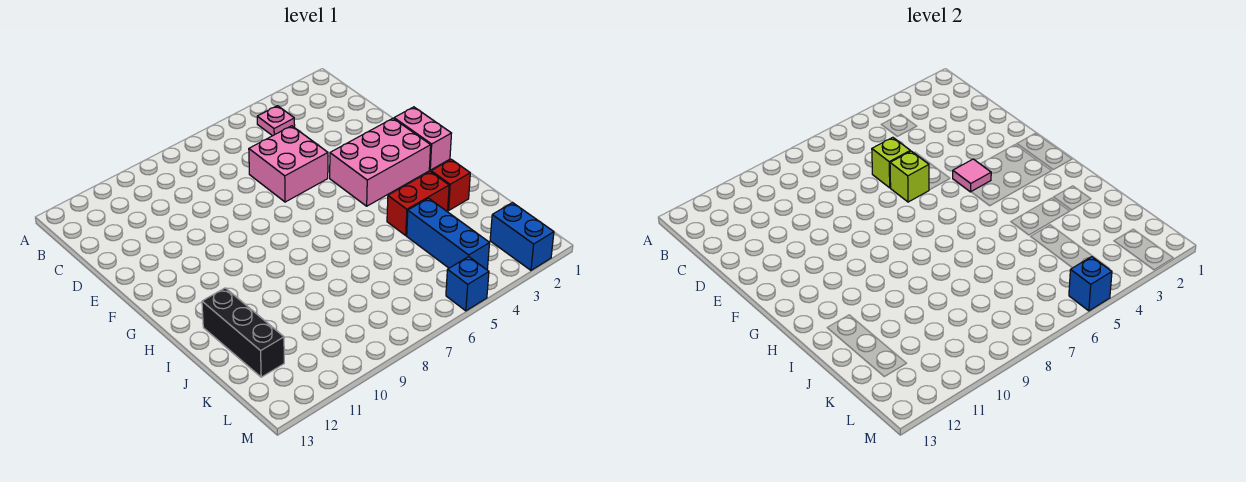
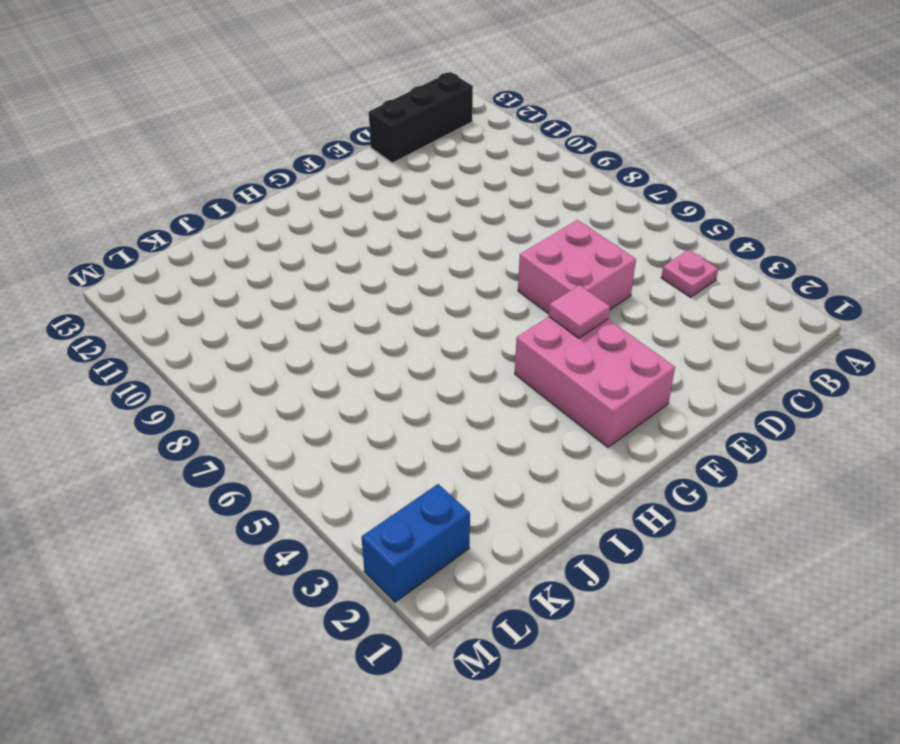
black brick B13:D13 level 1 -> black brick I12:K12 level 1
none -> pink brick F1:G1 level 1
none -> red brick I2 level 1
none -> red brick I3:I4 level 1

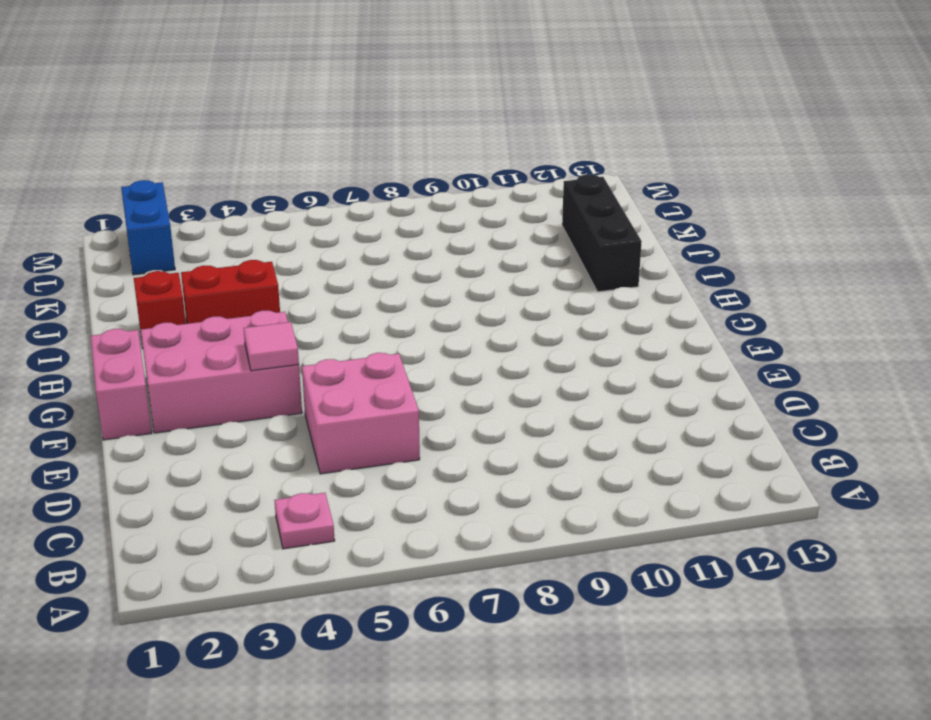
none -> blue brick J4:L4 level 1
none -> blue brick M5 level 1
none -> lime brick D6 level 2

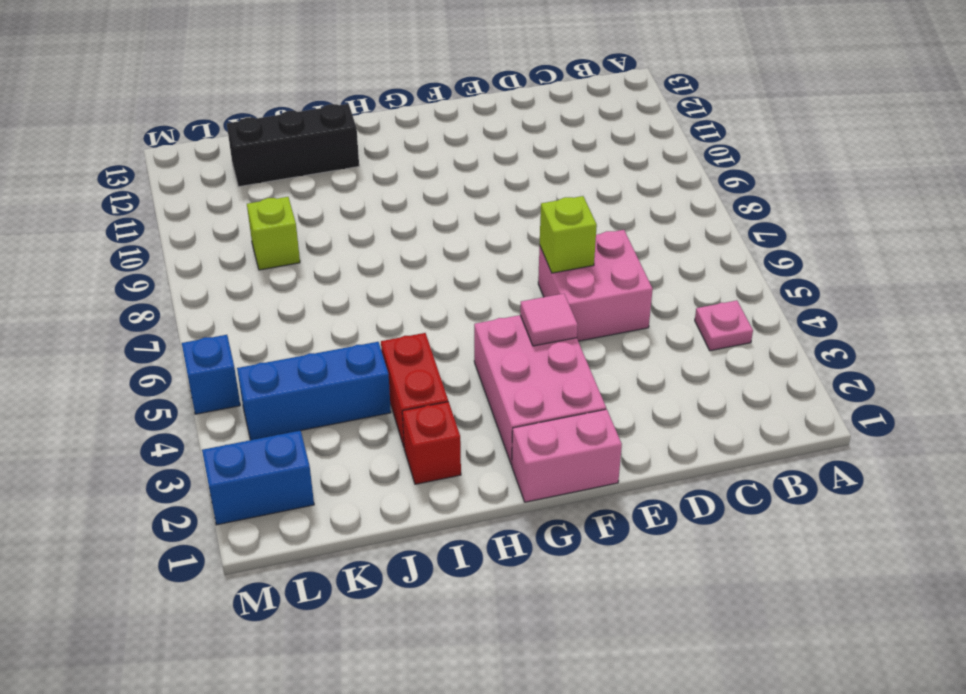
lime brick K9 level 1 -> lime brick D6 level 2
none -> blue brick M5 level 2

